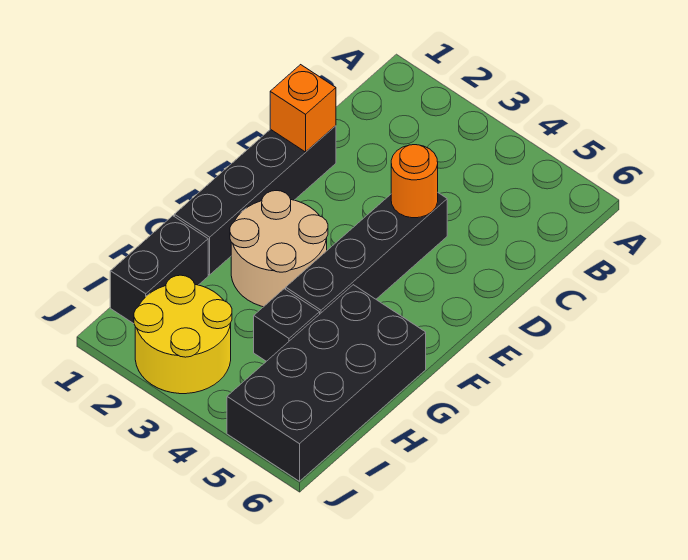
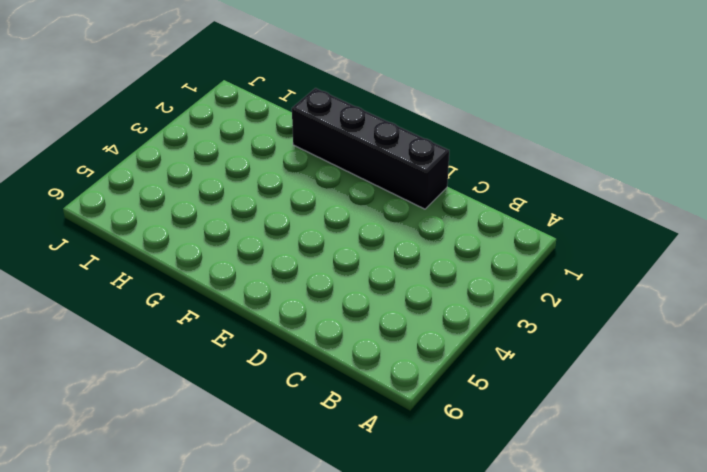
none -> black brick D4:G4 level 1
none -> tan round brick F2:G3 level 1

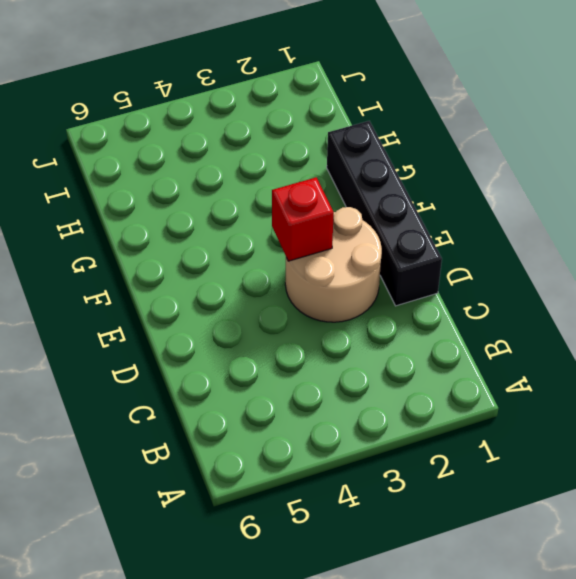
tan round brick D2:E3 level 1 -> tan round brick F2:G3 level 1
red brick E3 level 2 -> none
none -> black brick D4:G4 level 1
none -> black brick G5:J6 level 1

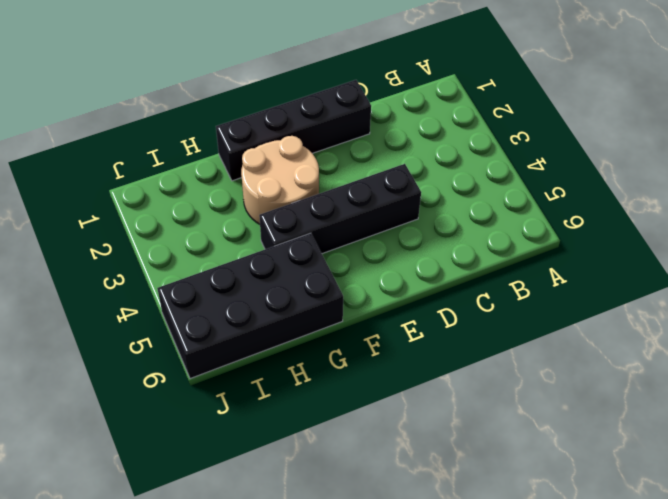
none -> black brick H1:I1 level 1
none -> black brick H4 level 1

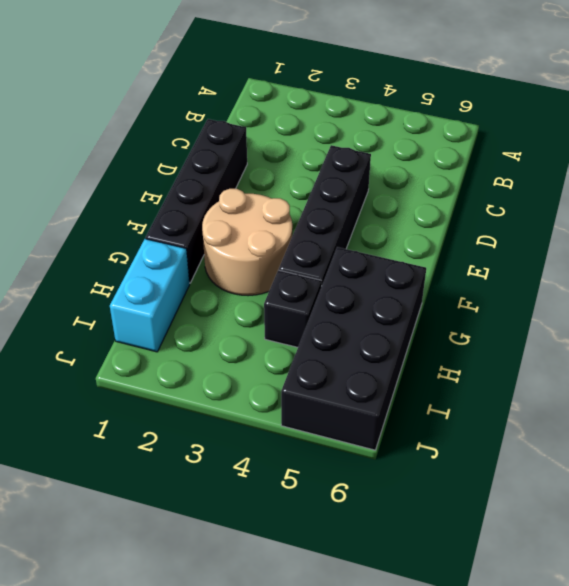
cyan brick H1:I1 level 1 -> black brick H1:I1 level 1
none -> yellow round brick I2:J3 level 1
none -> orange brick D1 level 2

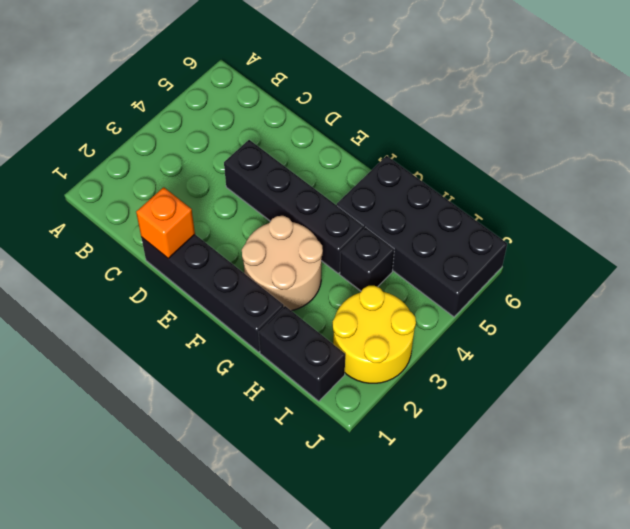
none -> orange round brick D4 level 2

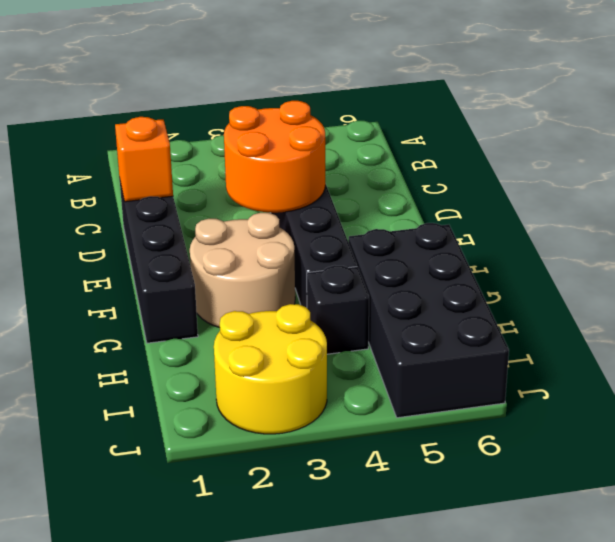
orange round brick D3:E4 level 2 -> orange round brick D4 level 2
none -> black brick H1:I1 level 1

